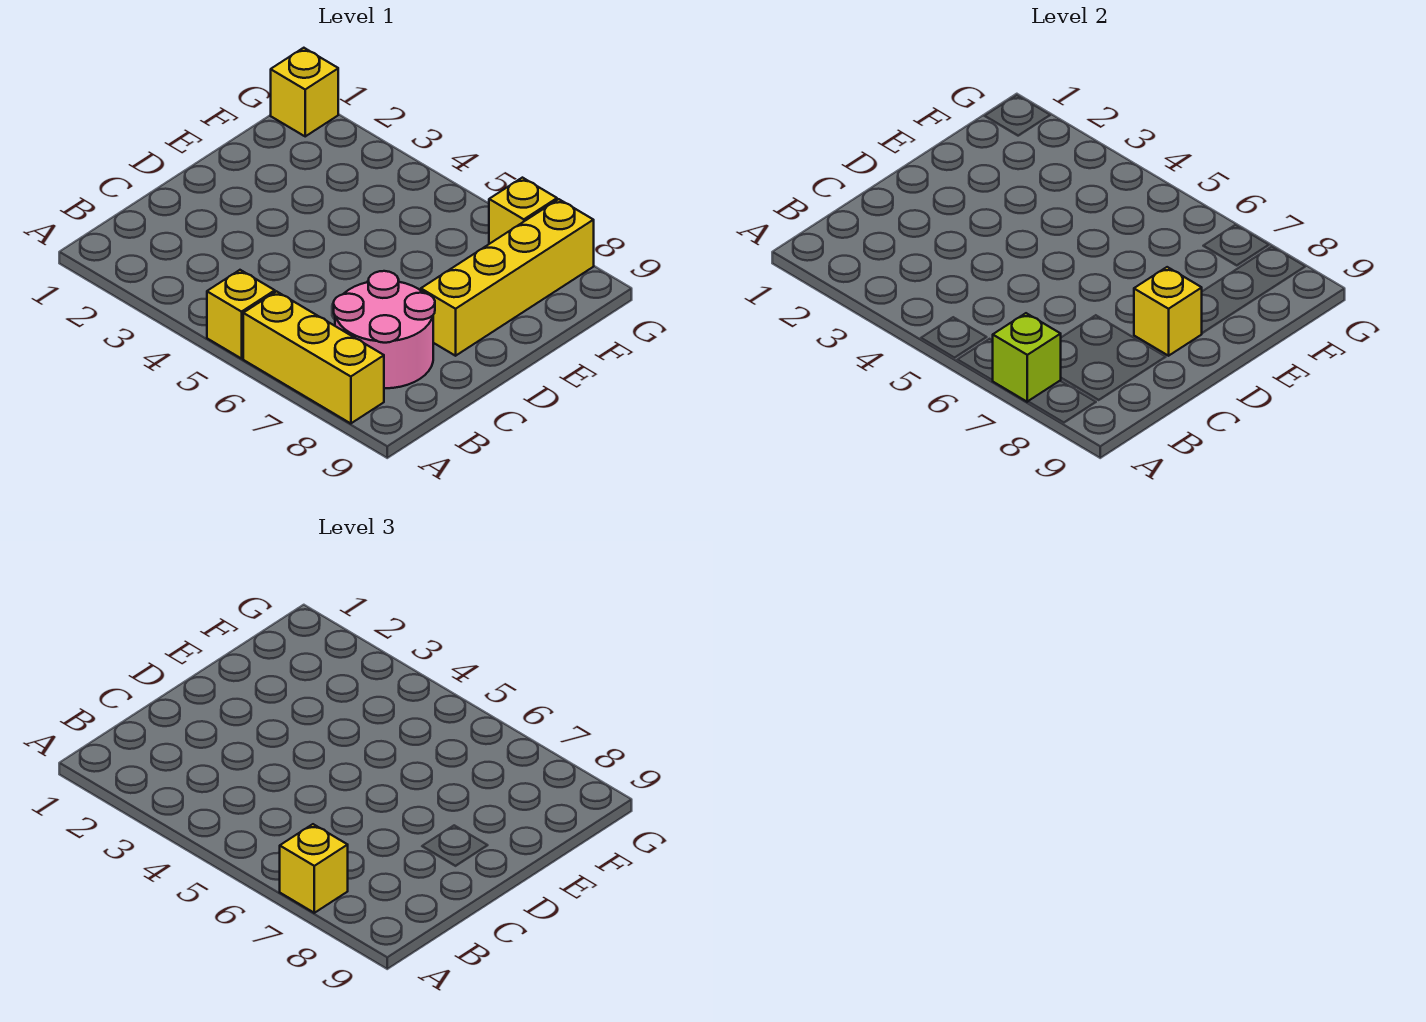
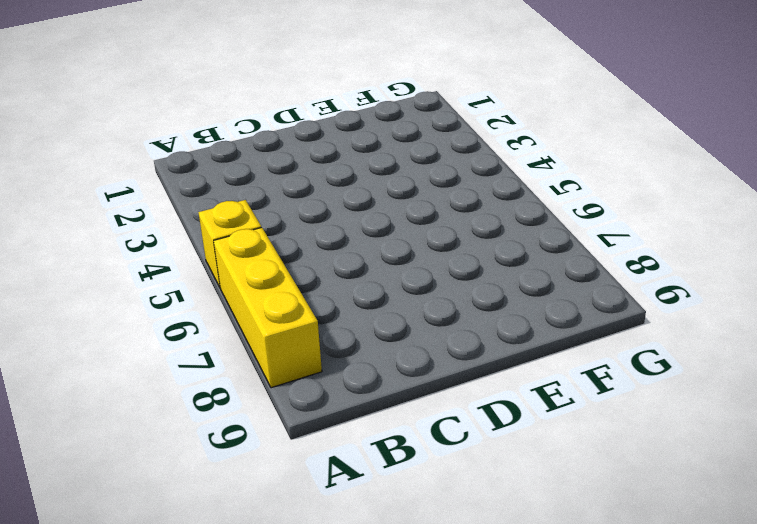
none -> pink round brick B7:C8 level 1
none -> yellow brick D8:G8 level 1

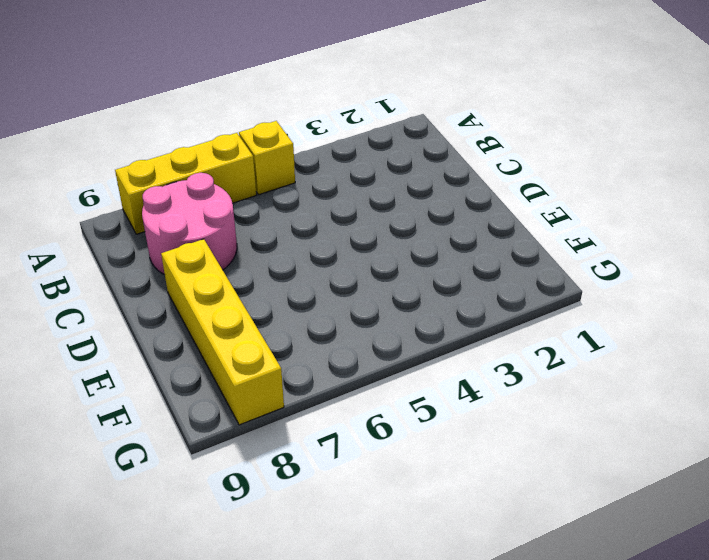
none -> yellow brick G1 level 1
none -> yellow brick G7 level 1

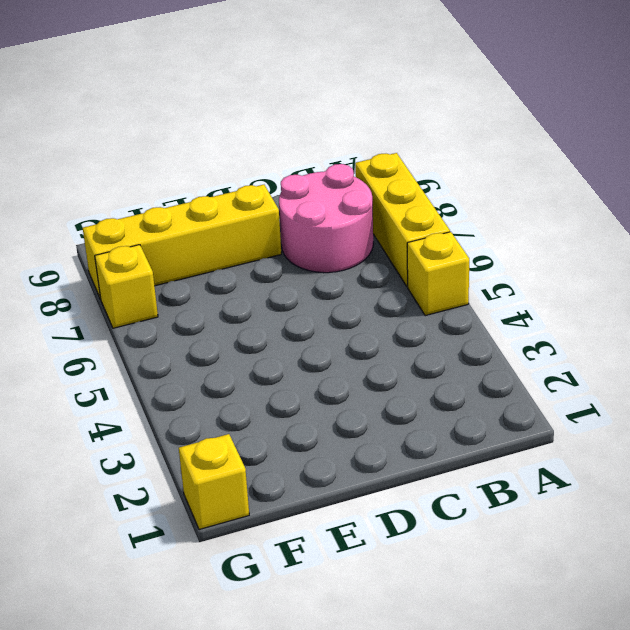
none -> lime brick A7 level 2
none -> yellow brick D8 level 2

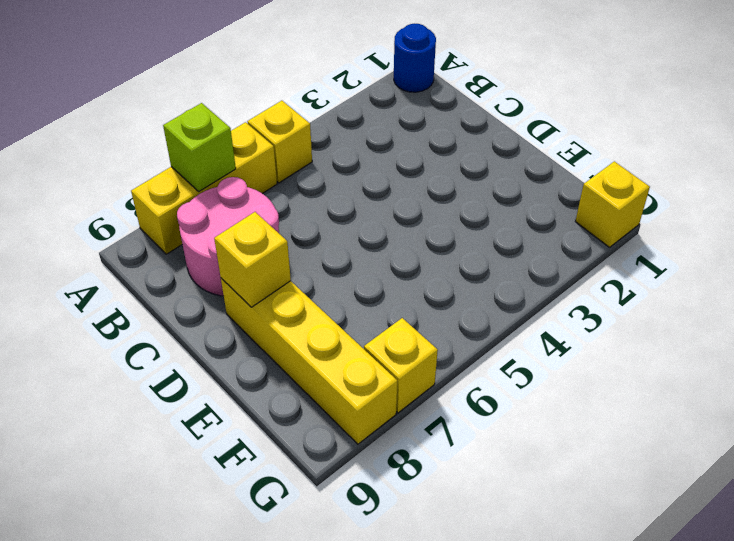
blue round brick A1 level 1 -> none
none -> yellow brick A7 level 3

